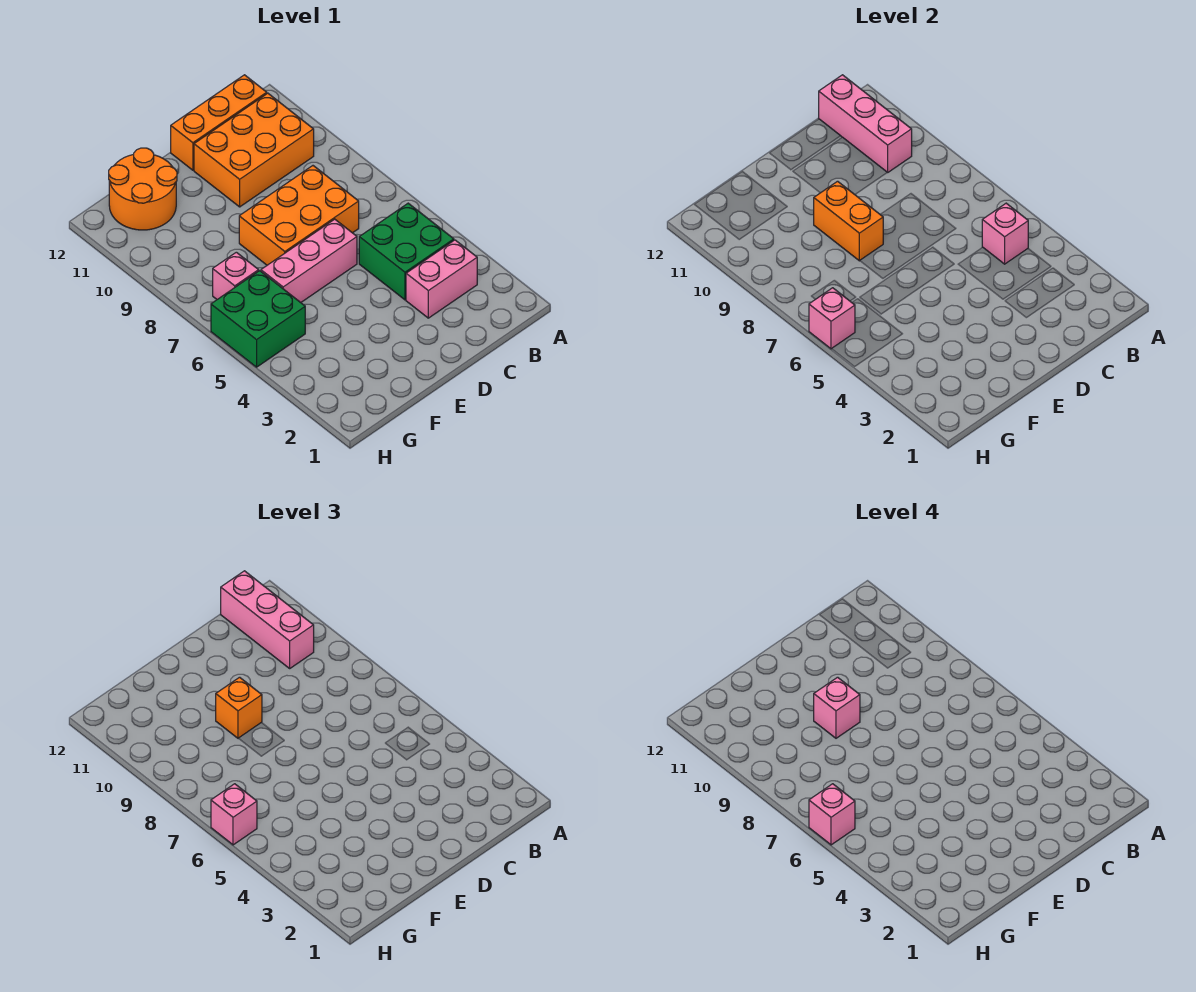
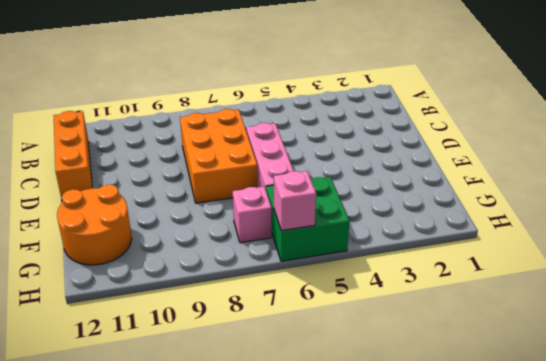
none -> pink brick B3:C3 level 1
none -> green brick B4:C5 level 1
none -> orange brick B10:D11 level 1

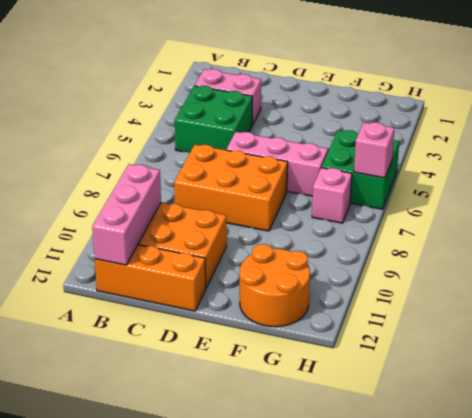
none -> pink brick B5 level 2
none -> orange brick E8:E9 level 2
none -> pink brick B10:B12 level 3

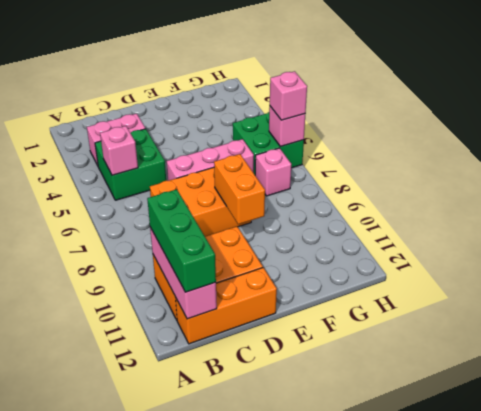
green brick B10:B12 level 3 -> pink brick B10:B12 level 3
none -> orange round brick F11:G12 level 1
none -> orange brick E9 level 3
none -> pink brick E9 level 4

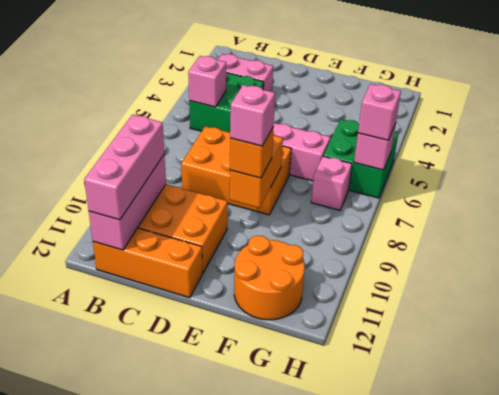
none -> pink brick H6 level 4

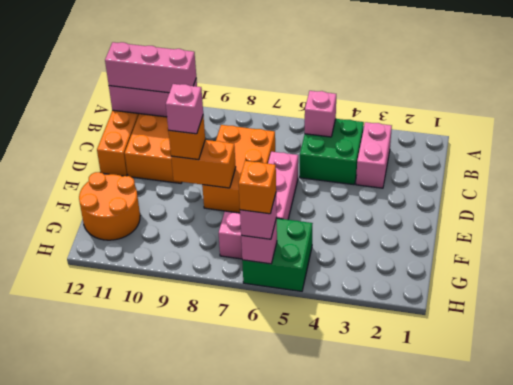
orange brick H6 level 4 -> pink brick H6 level 4

